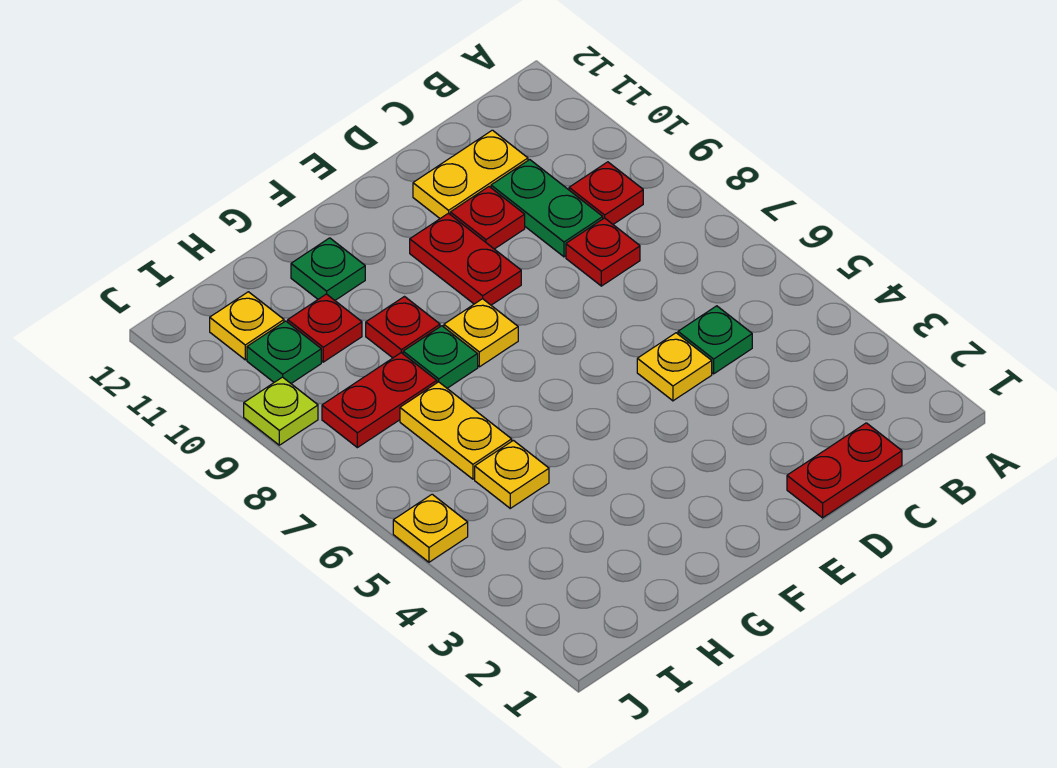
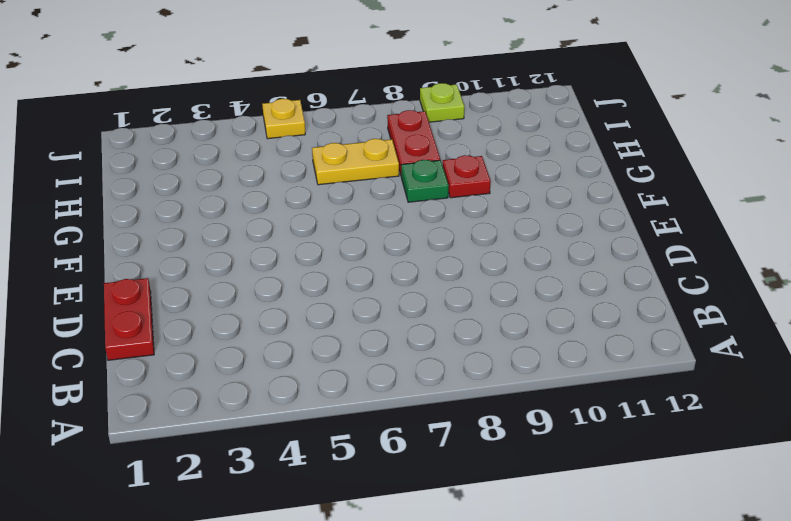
none -> red plate B9 level 1
none -> green plate C5 level 1
none -> red plate C8 level 1

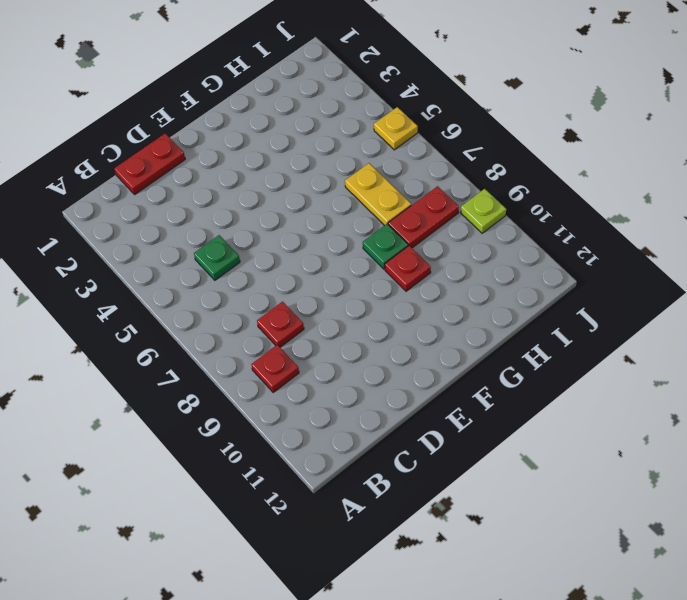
none -> green plate C9:C10 level 1
none -> yellow plate C11:D11 level 1
none -> yellow plate D5 level 1

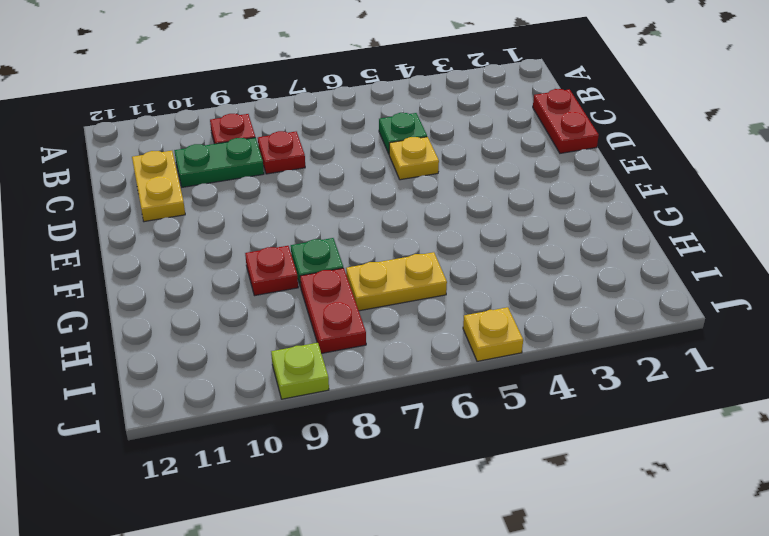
none -> red plate D10 level 1
none -> red plate E9:E10 level 1
none -> yellow plate F8 level 1

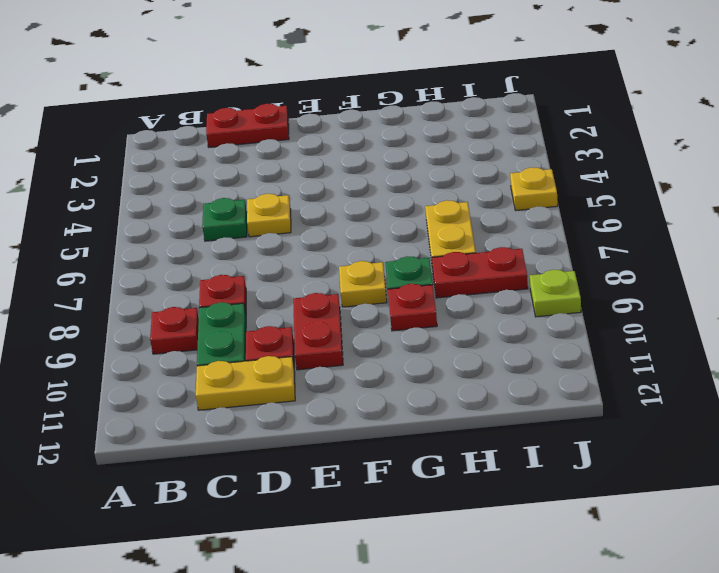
none -> green plate G11 level 1
none -> yellow plate H5 level 1
none -> red plate H10 level 1

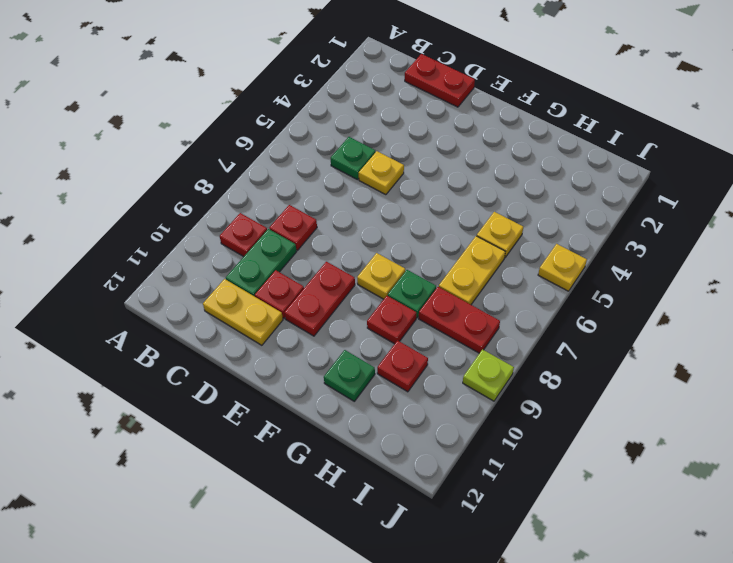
none -> green plate I10 level 1
none -> yellow plate I11 level 1

